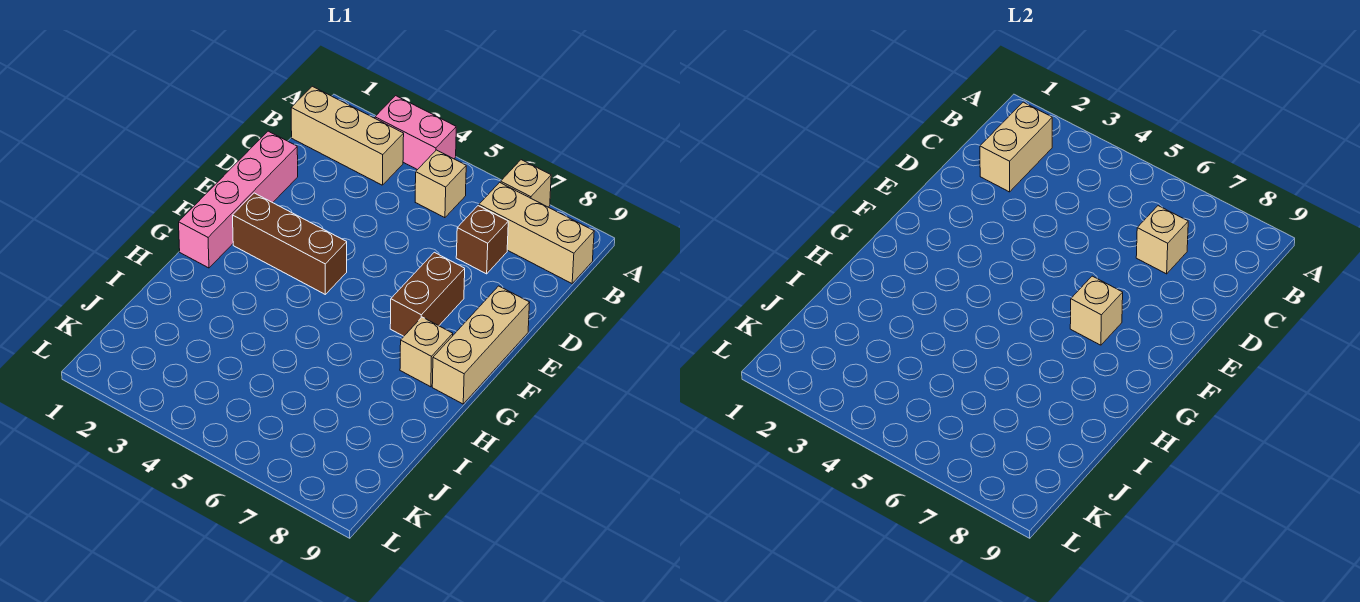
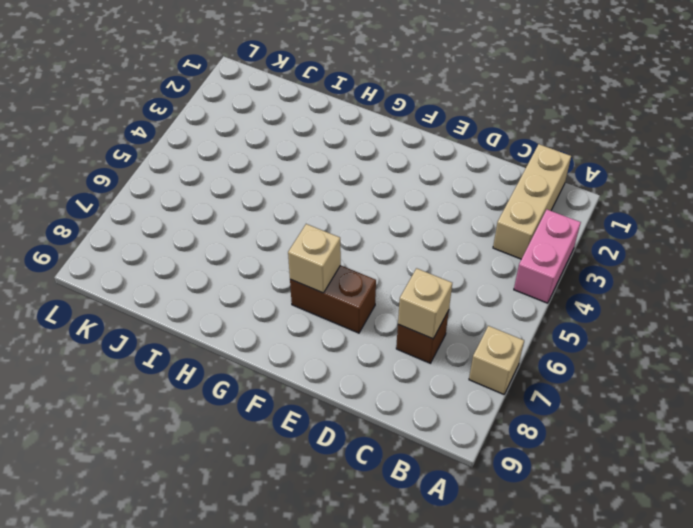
none -> tan brick B5 level 1
none -> tan brick B7:B9 level 1
none -> pink brick D1:G1 level 1

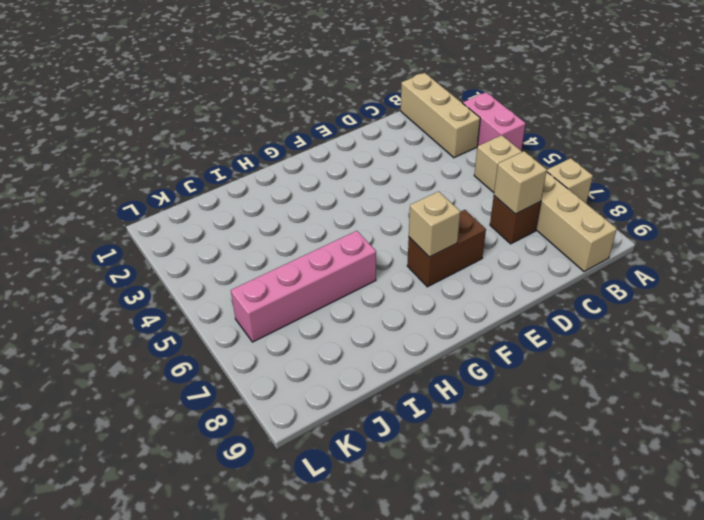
pink brick H6:K6 level 1 -> pink brick D1:G1 level 1
none -> tan brick E9:G9 level 1
none -> brown brick F2:F4 level 1
none -> tan brick G8 level 1

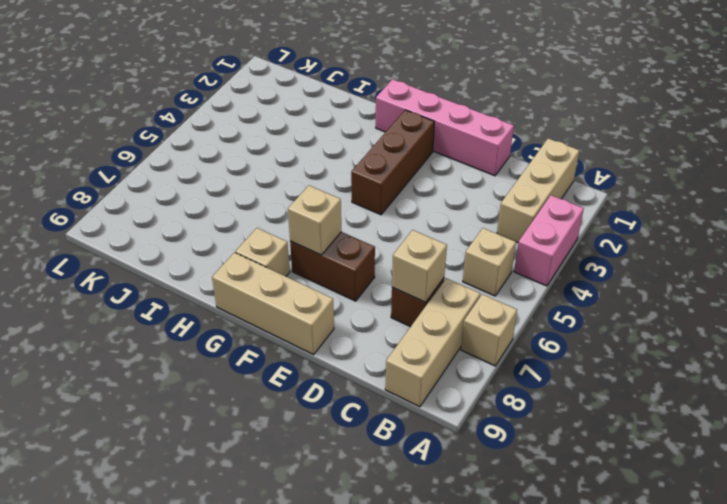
none -> tan brick B2:C2 level 2

